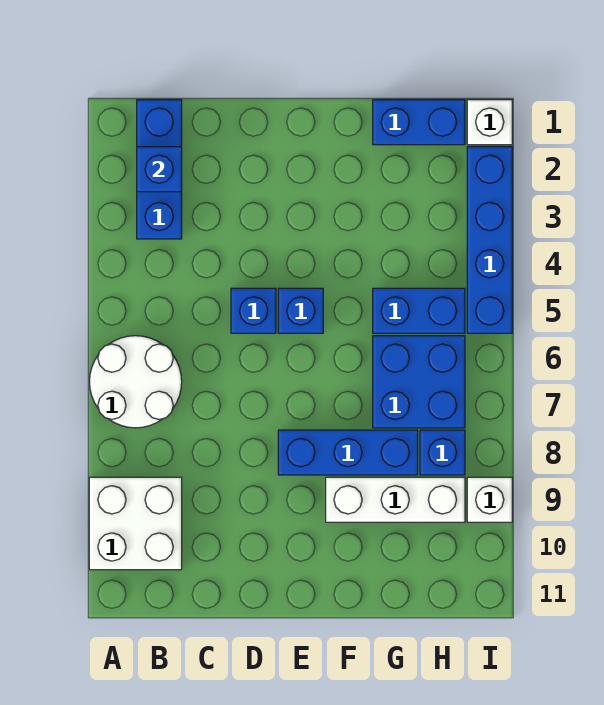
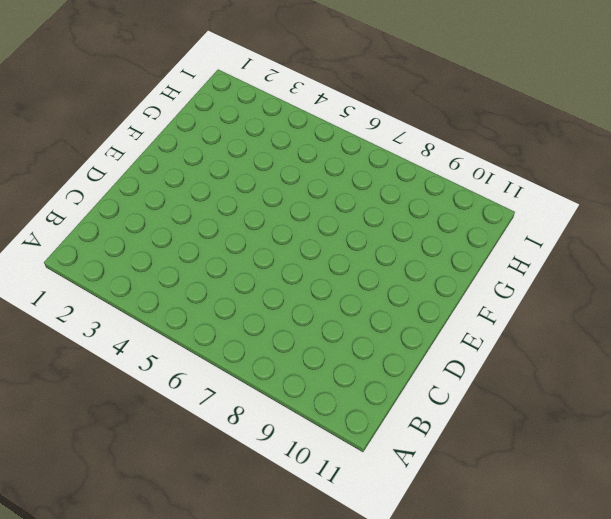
none -> white round brick A6:B7 level 1
none -> white brick A9:B10 level 1
none -> blue brick B1:B3 level 1

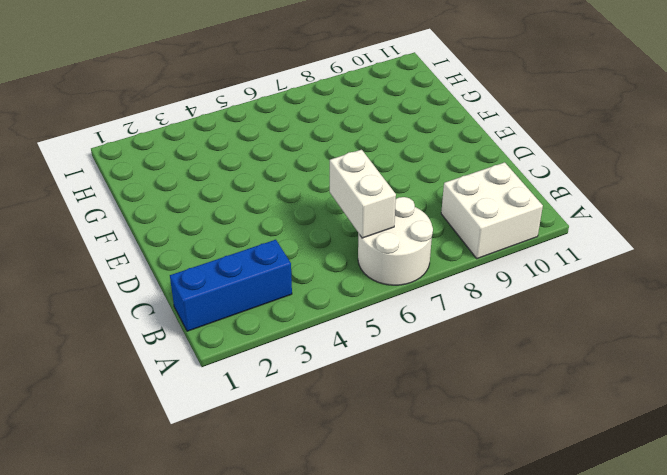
white brick B6:C6 level 2 -> none
none -> blue brick D5 level 1
none -> blue brick E5 level 1
none -> blue brick E8:G8 level 1

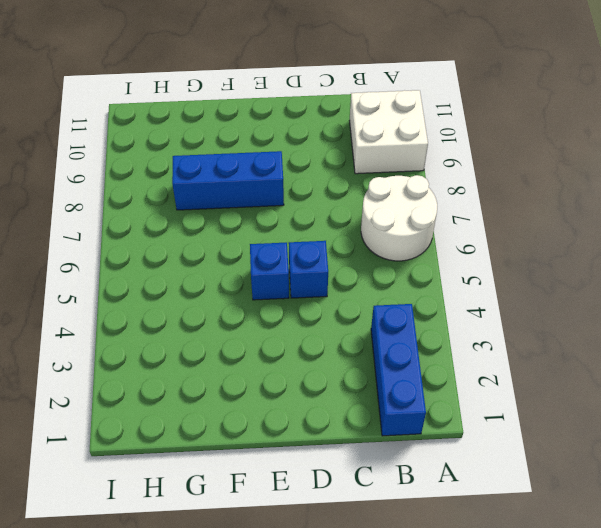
none -> white brick F9:H9 level 1
none -> blue brick G1:H1 level 1
none -> blue brick G5:H5 level 1

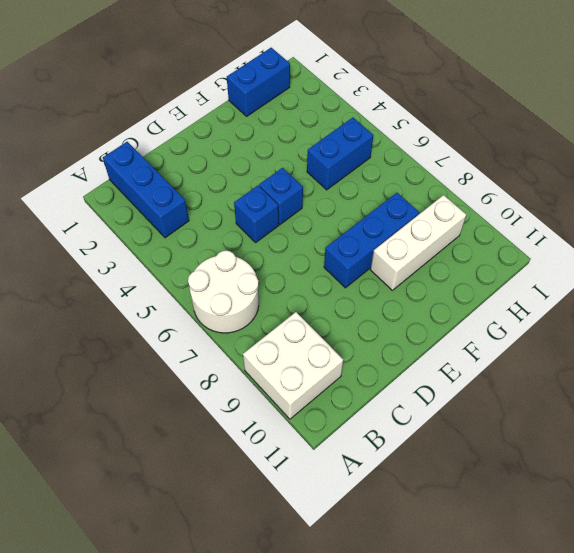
none -> blue brick G6:H7 level 1
none -> blue brick H8 level 1
none -> white brick I1 level 1

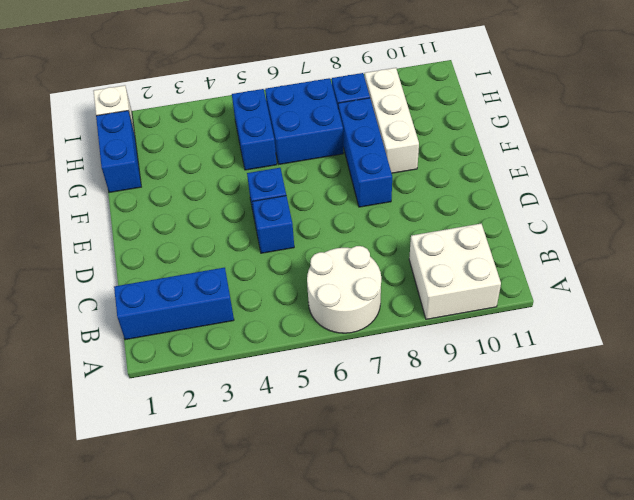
none -> blue brick I2:I5 level 1
none -> white brick I9 level 1
none -> blue brick B2 level 2

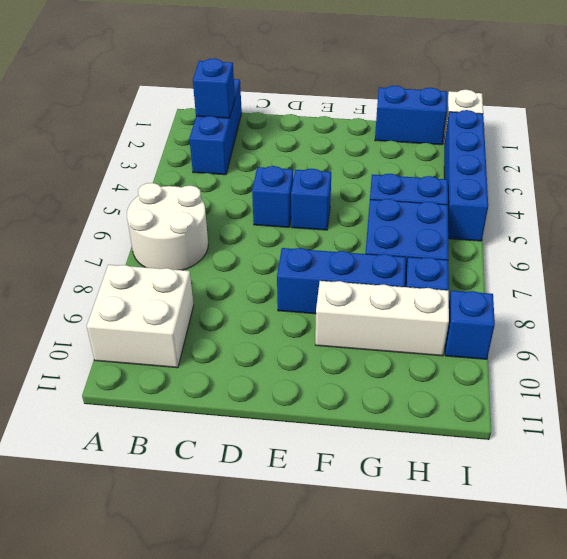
blue brick I9 level 1 -> white brick I9 level 1

